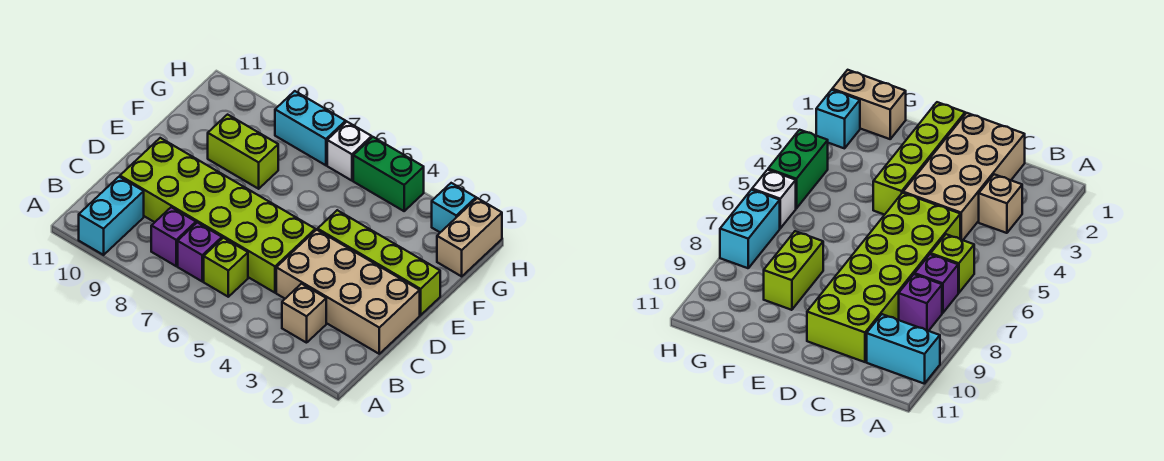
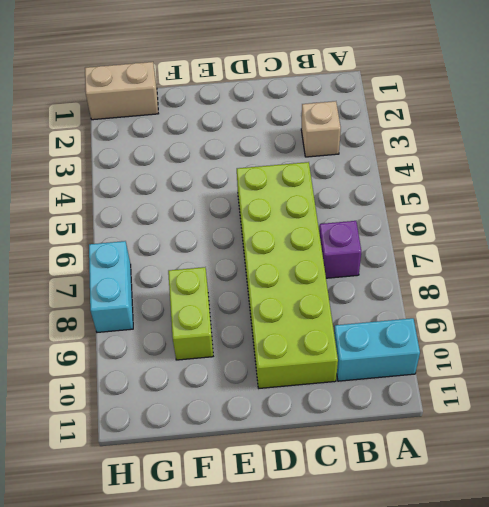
none -> lime brick B6 level 1
none -> purple brick B8 level 1
none -> tan brick C1:D4 level 1

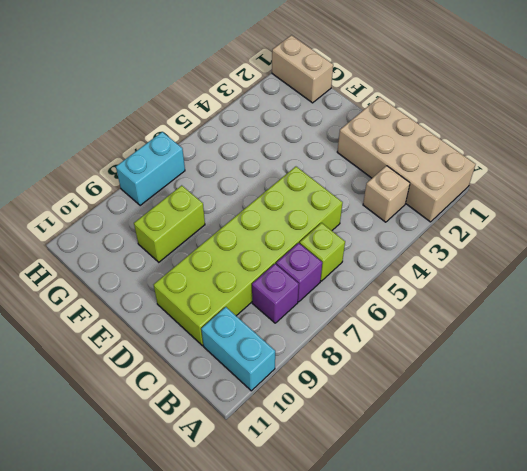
tan brick A1:D2 level 1 -> tan brick C1:D4 level 1
none -> lime brick E1:E4 level 1
none -> cyan brick H2 level 1
none -> green brick H4:H5 level 1

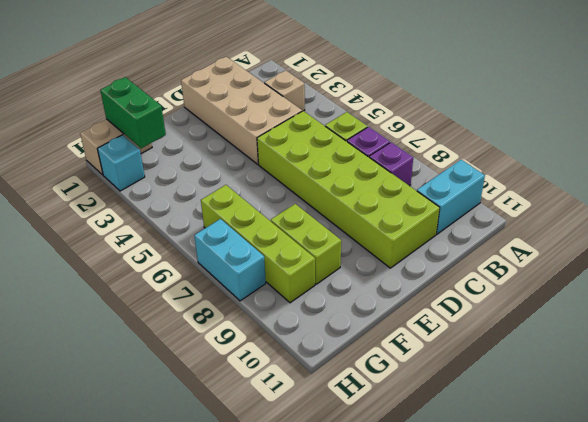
green brick G1:G2 level 2 -> green brick H4:H5 level 1
lime brick G6:G9 level 1 -> lime brick E1:E4 level 1
none -> white brick H6 level 1

